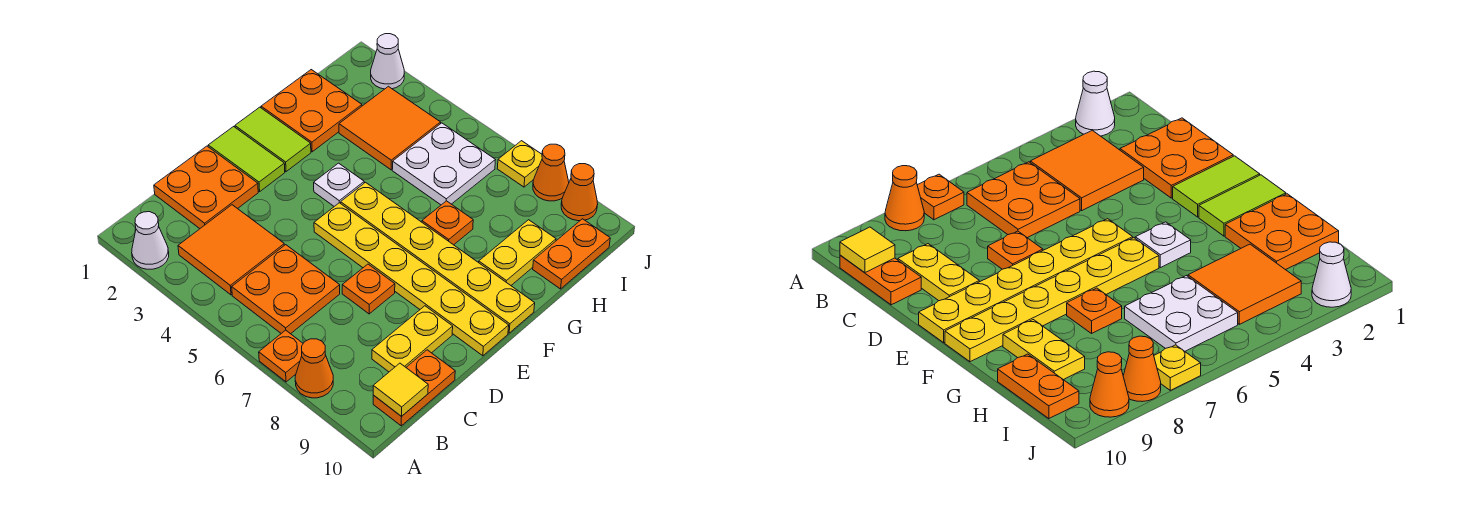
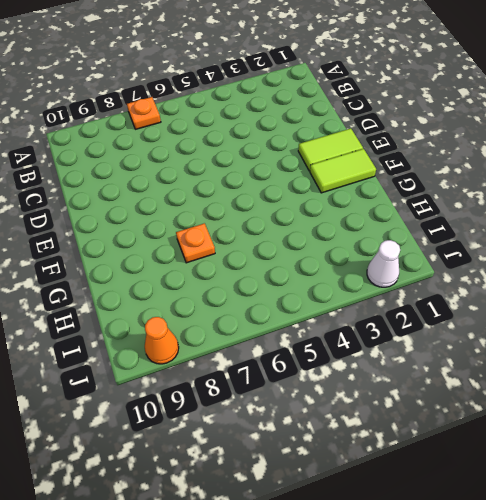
none -> white cone A2 level 1
none -> orange cone A8 level 1
none -> orange tile B3:C4 level 1

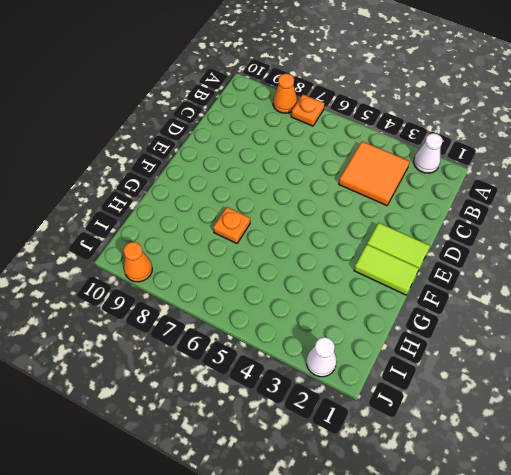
none -> orange plate B5:C6 level 1
none -> orange plate B10:C10 level 1
none -> orange plate C1:D2 level 1

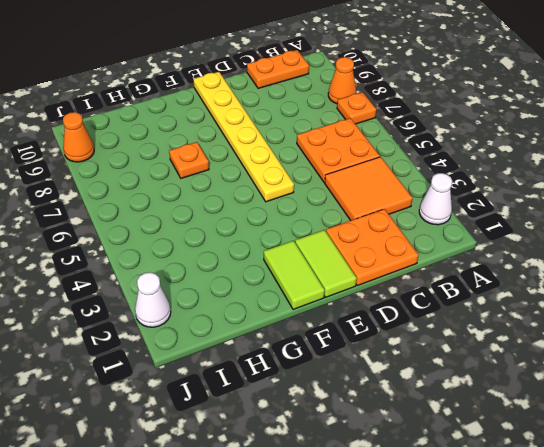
none -> yellow plate C9:D9 level 1
none -> orange plate D7 level 1
none -> white plate F4 level 1

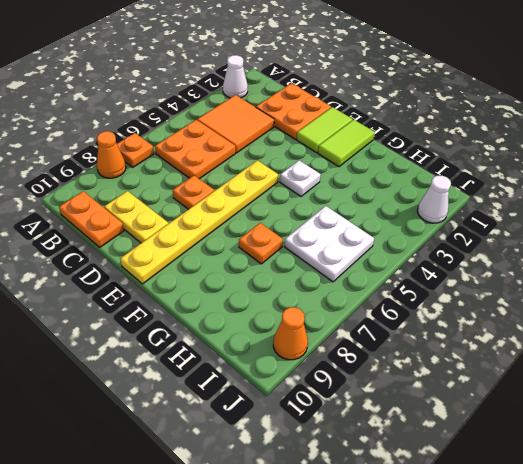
none -> yellow plate F5:F10 level 1
none -> orange plate G1:H2 level 1
none -> yellow plate G9:H9 level 1

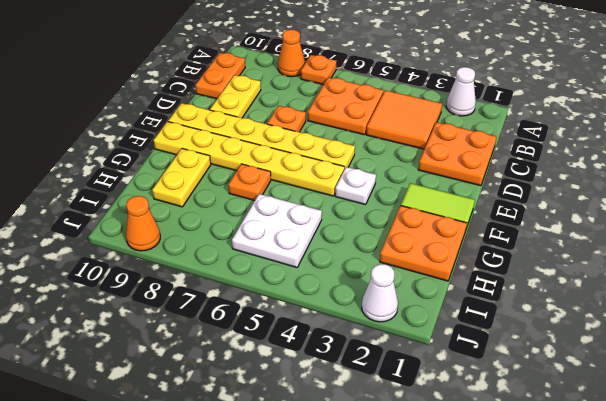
none -> lime tile E1:E2 level 1
none -> orange tile H3:I4 level 1
none -> orange plate H10:I10 level 1

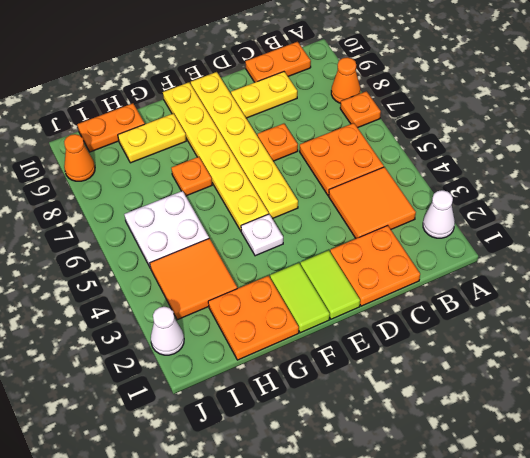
none -> yellow plate J7 level 1
none -> orange cone J8 level 1
none -> yellow tile B10 level 2

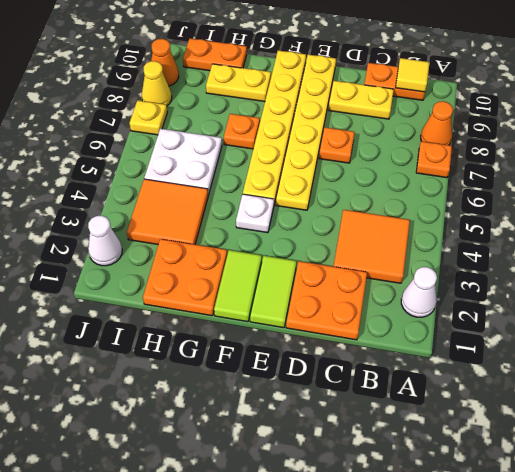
yellow cone J8 level 1 -> orange cone J8 level 1
none -> orange plate B5:C6 level 1

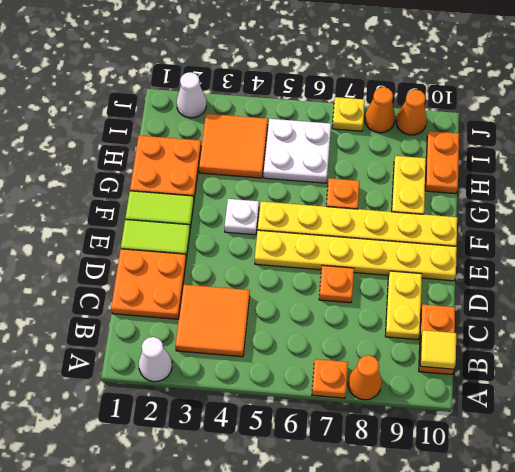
none -> orange plate B5:C6 level 1

